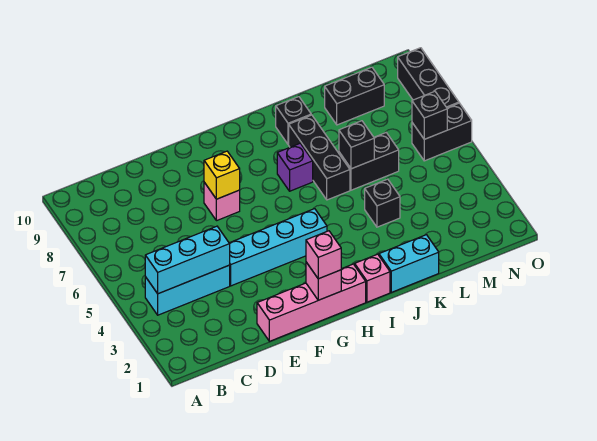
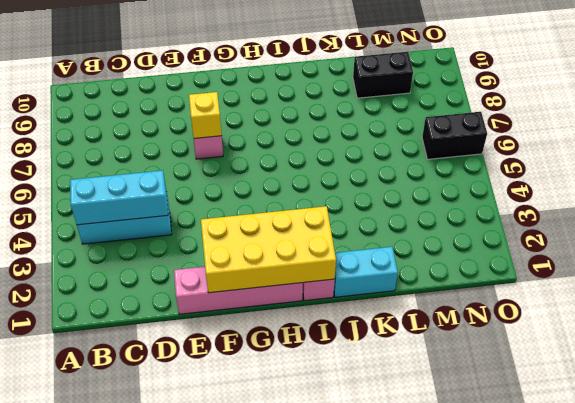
yellow brick F1:I2 level 2 -> pink brick G1 level 2
none -> cyan brick E4:H4 level 1
none -> purple brick I7 level 1
none -> black brick J6:J8 level 1

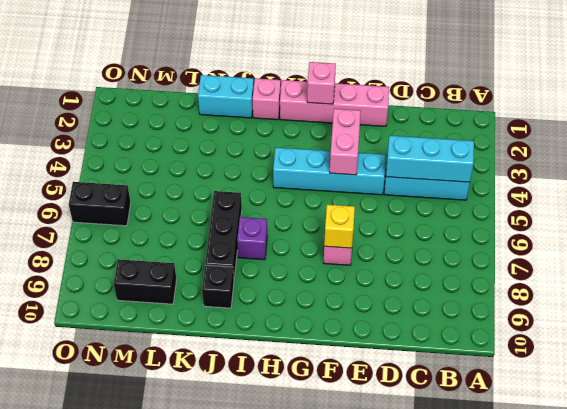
pink brick F3:F4 level 2 -> none
none -> black brick K4 level 1
none -> black brick K6:L6 level 1
none -> black brick O7:O9 level 1

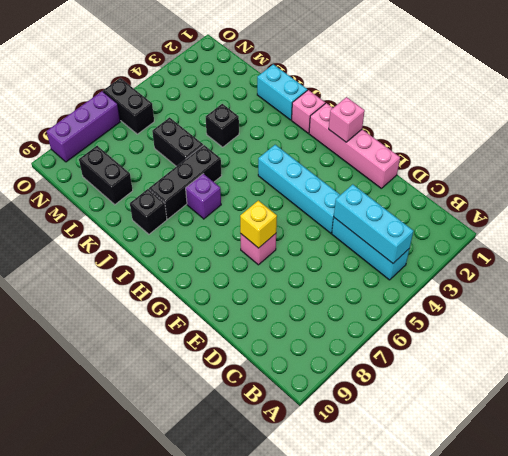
purple brick O7:O9 level 1 -> black brick O7:O9 level 1
none -> black brick K6 level 2
none -> black brick N6 level 2
none -> pink brick G1 level 3

